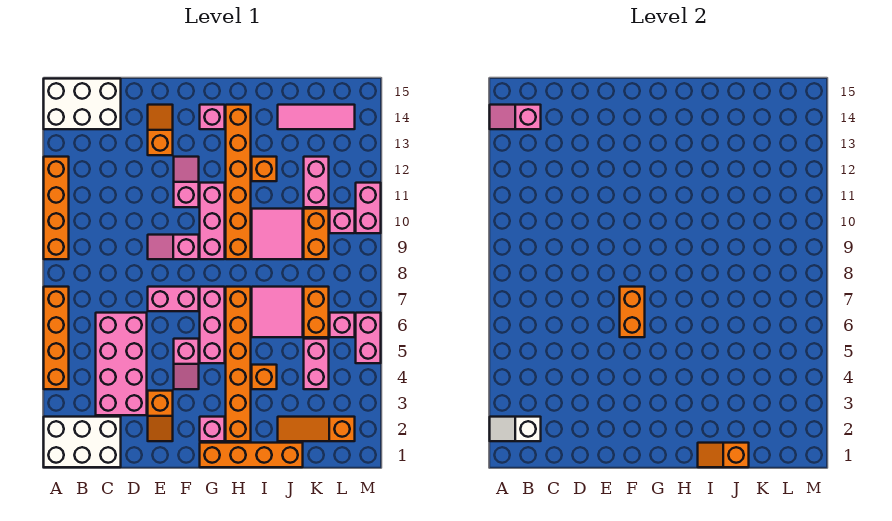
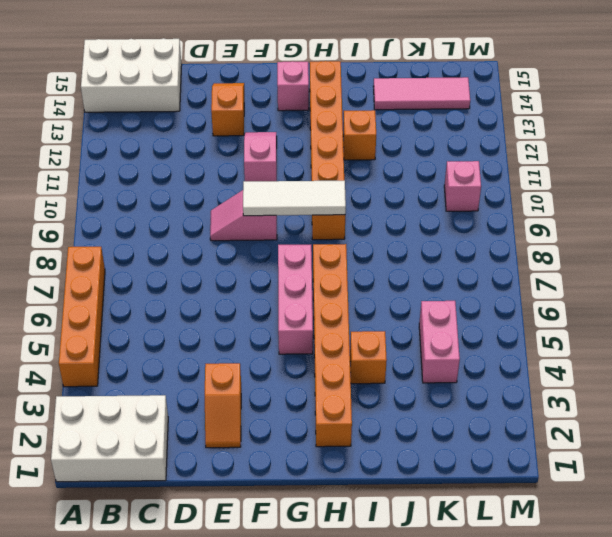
white tile F9:H9 level 2 -> none
none -> orange brick A9:A12 level 1
none -> pink brick C3:D6 level 1
none -> pink brick E7:F7 level 1
none -> pink slope F4:F5 level 1 top 5

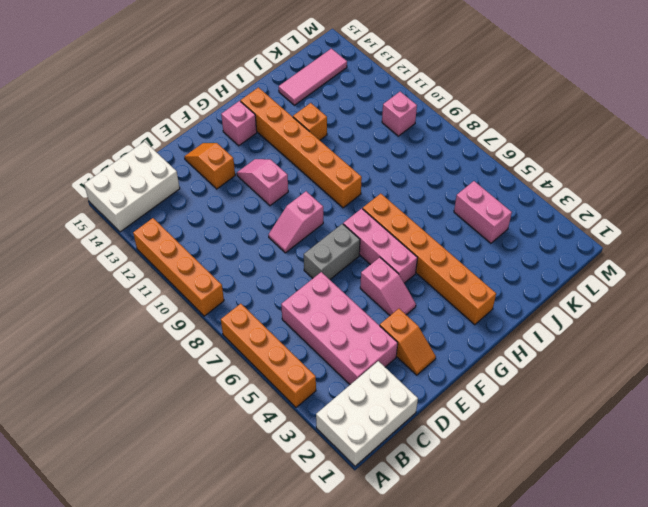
grey brick E7:F7 level 1 -> pink brick E7:F7 level 1
none -> orange brick G1:J1 level 1
none -> pink brick G2 level 1
none -> pink brick G9:G11 level 1
none -> orange brick I4 level 1

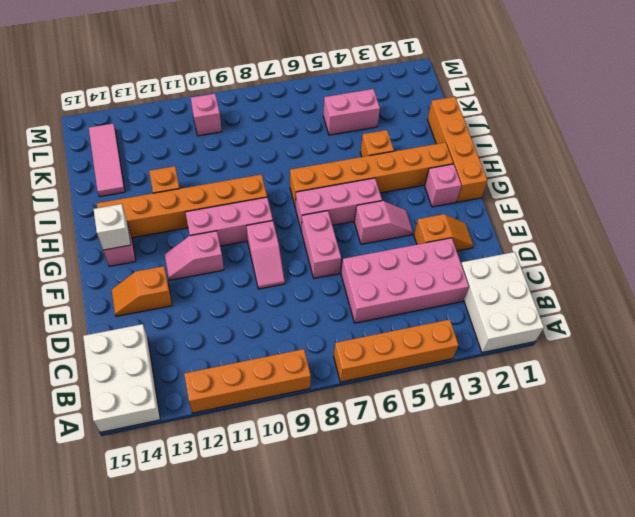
white brick G14 level 2 -> none
none -> pink tile I6:J7 level 1
none -> pink tile I9:J10 level 1
none -> orange slope J2:L2 level 1 top L
none -> orange brick K6:K7 level 1

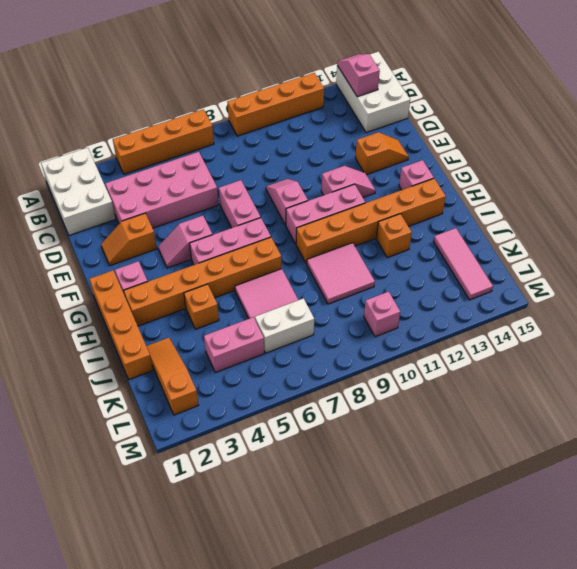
white brick K6:K7 level 1 -> orange brick K6:K7 level 1
none -> orange brick K9:K10 level 1
none -> pink brick K11:K12 level 1
none -> pink brick L6 level 1
none -> pink brick M5:M6 level 1

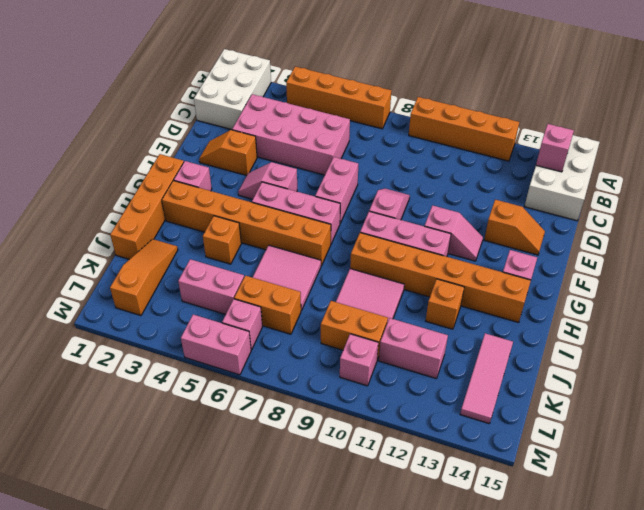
none -> pink brick M10:M11 level 1
none -> white slope A2:B2 level 2 top B
none -> orange brick F6:F7 level 2
none -> orange slope I1:J1 level 2 top J

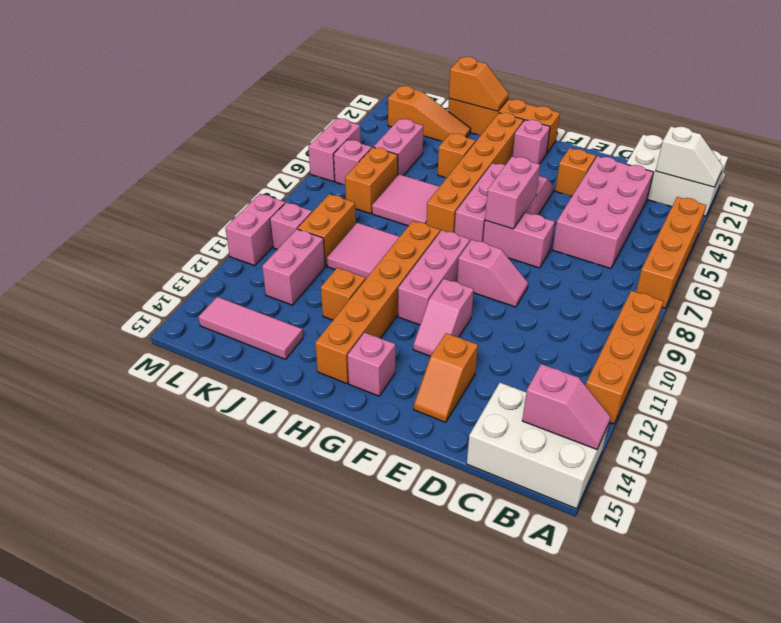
pink brick F6:F7 level 2 -> orange brick F6:F7 level 2

